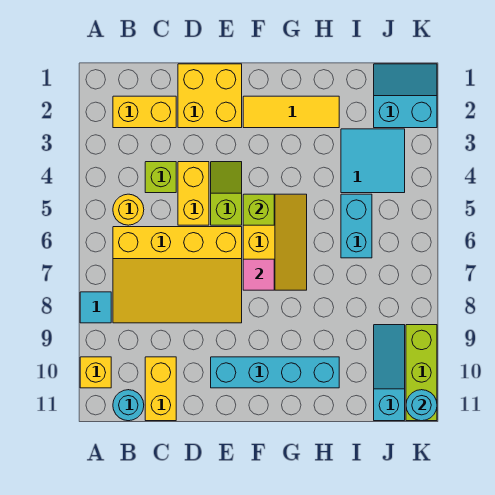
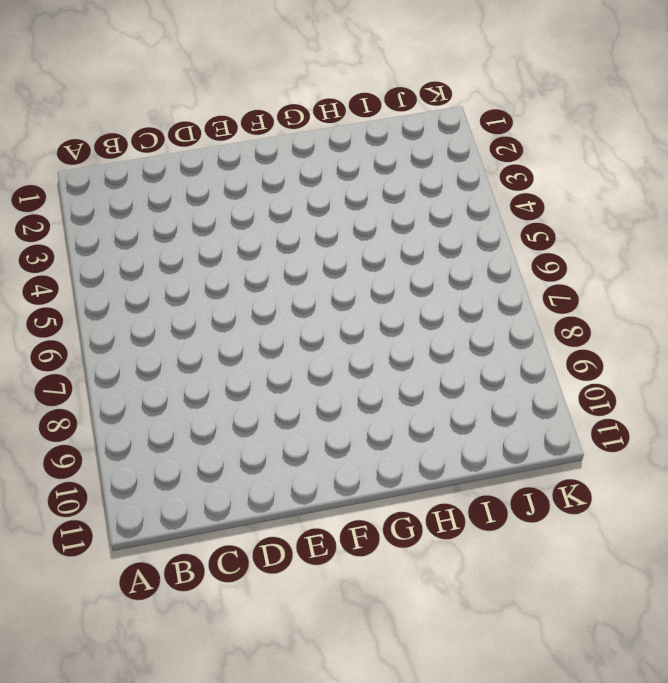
none -> cyan tile A8 level 1
none -> yellow brick A10 level 1
none -> yellow brick B2:C2 level 1

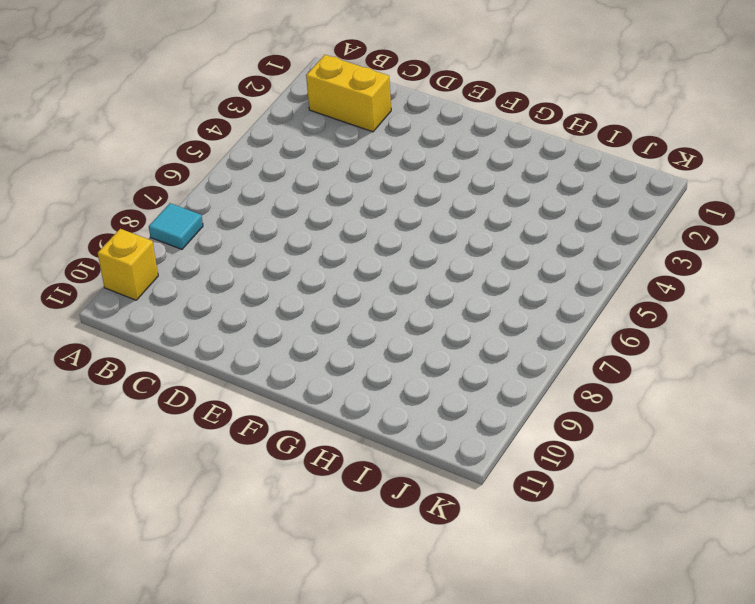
none -> yellow round brick B5 level 1
none -> yellow slope B6:E8 level 1 top 6
none -> cyan round brick B11 level 1

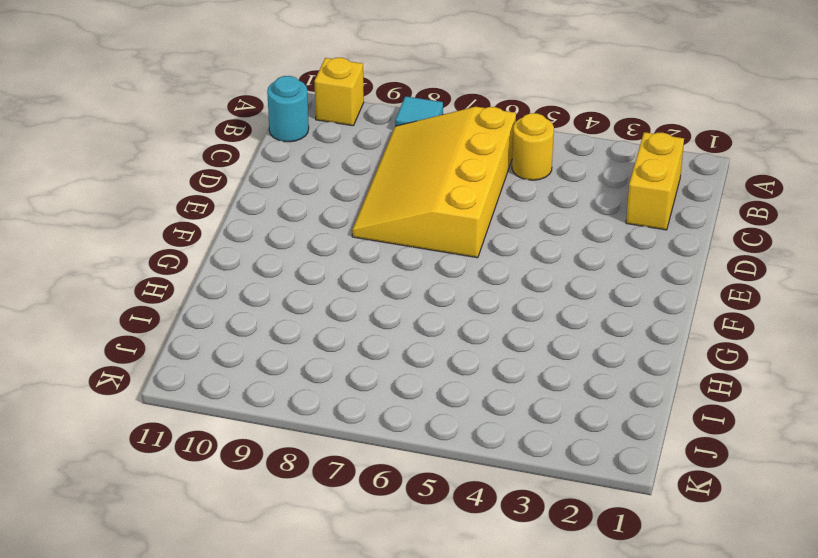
none -> lime brick C4 level 1
none -> yellow brick C10:C11 level 1
none -> yellow brick D1:E2 level 1

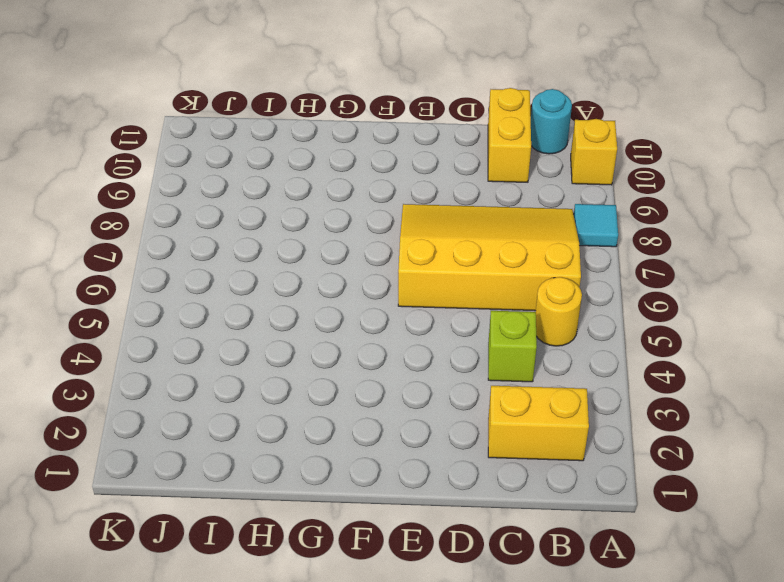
none -> yellow brick D1:E2 level 1
none -> yellow brick D4:D5 level 1
none -> lime slope E4:E5 level 1 top 5

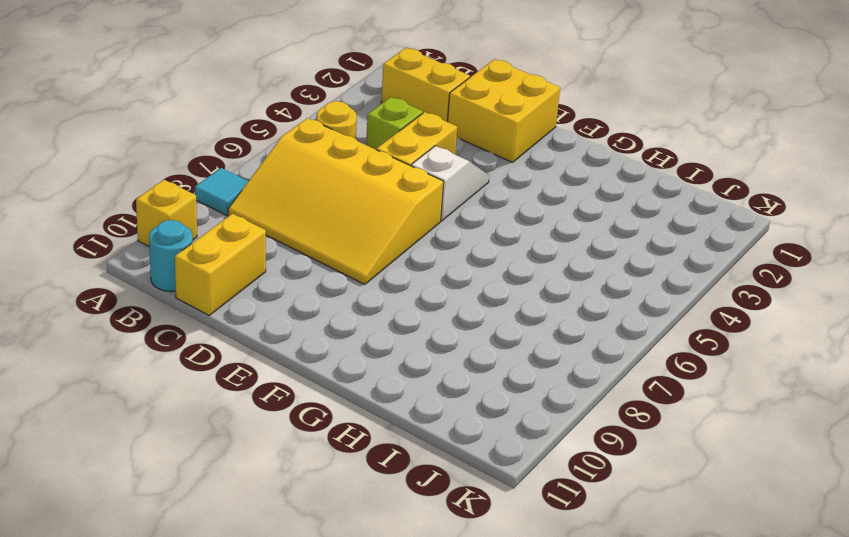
white slope E4:E5 level 1 top 5 -> lime slope E4:E5 level 1 top 5
none -> cyan brick E10:H10 level 1
none -> yellow tile F2:H2 level 1
none -> yellow slope F5:G7 level 1 top F

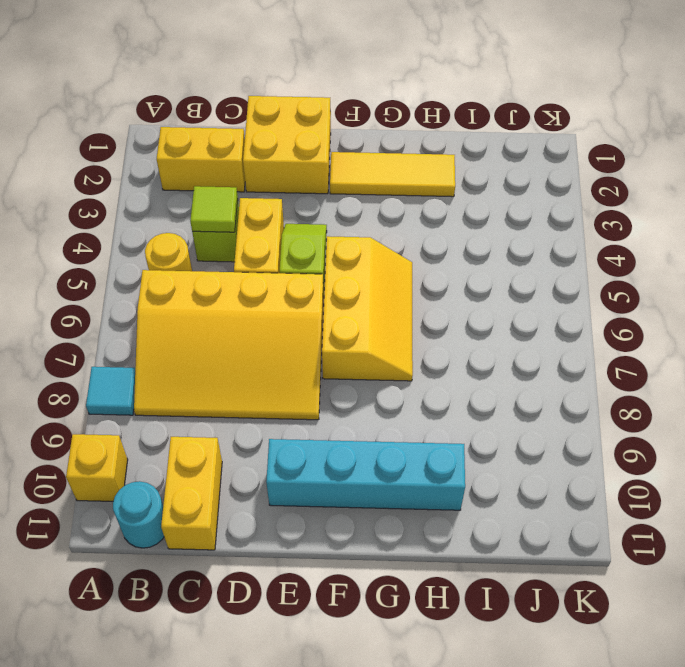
lime tile C4 level 2 -> none
none -> cyan tile I3:J4 level 1
none -> cyan brick I5:I6 level 1
none -> cyan slope J1:K2 level 1 top 2

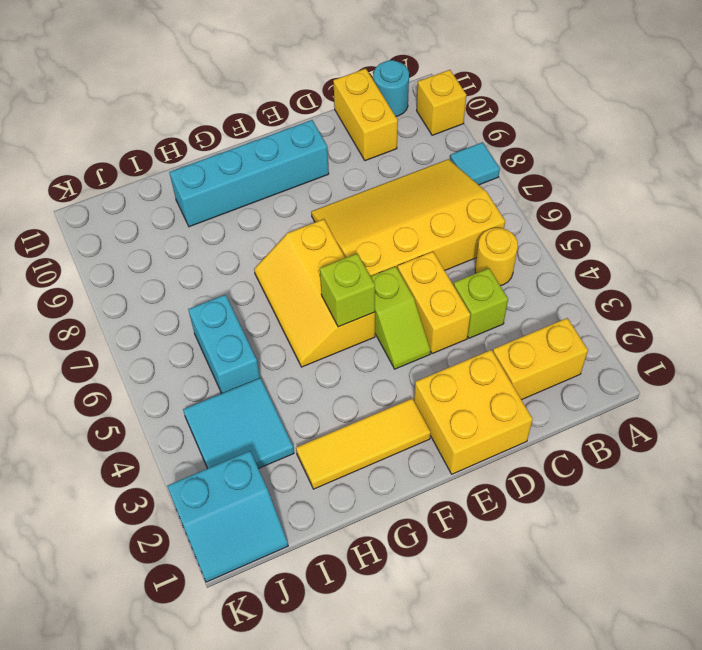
none -> cyan slope J9:J11 level 1 top 11
none -> lime brick K9:K11 level 1
none -> pink tile F7 level 2

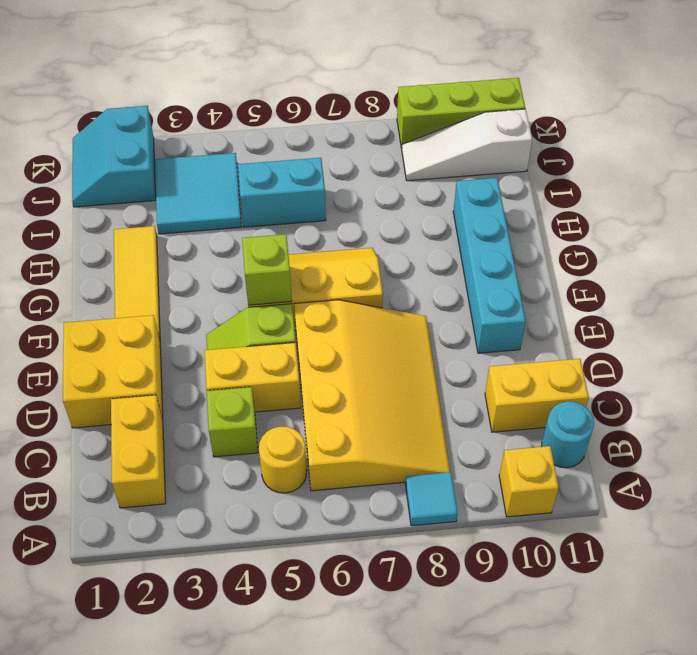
white slope J9:J11 level 1 top 11 -> cyan slope J9:J11 level 1 top 11
none -> pink tile F7 level 2
none -> cyan round brick K11 level 2

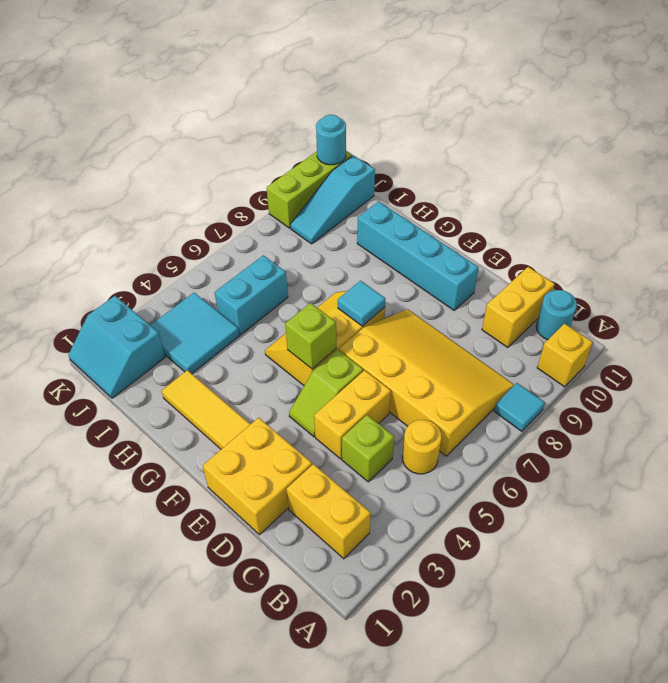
cyan tile F7 level 2 -> pink tile F7 level 2

